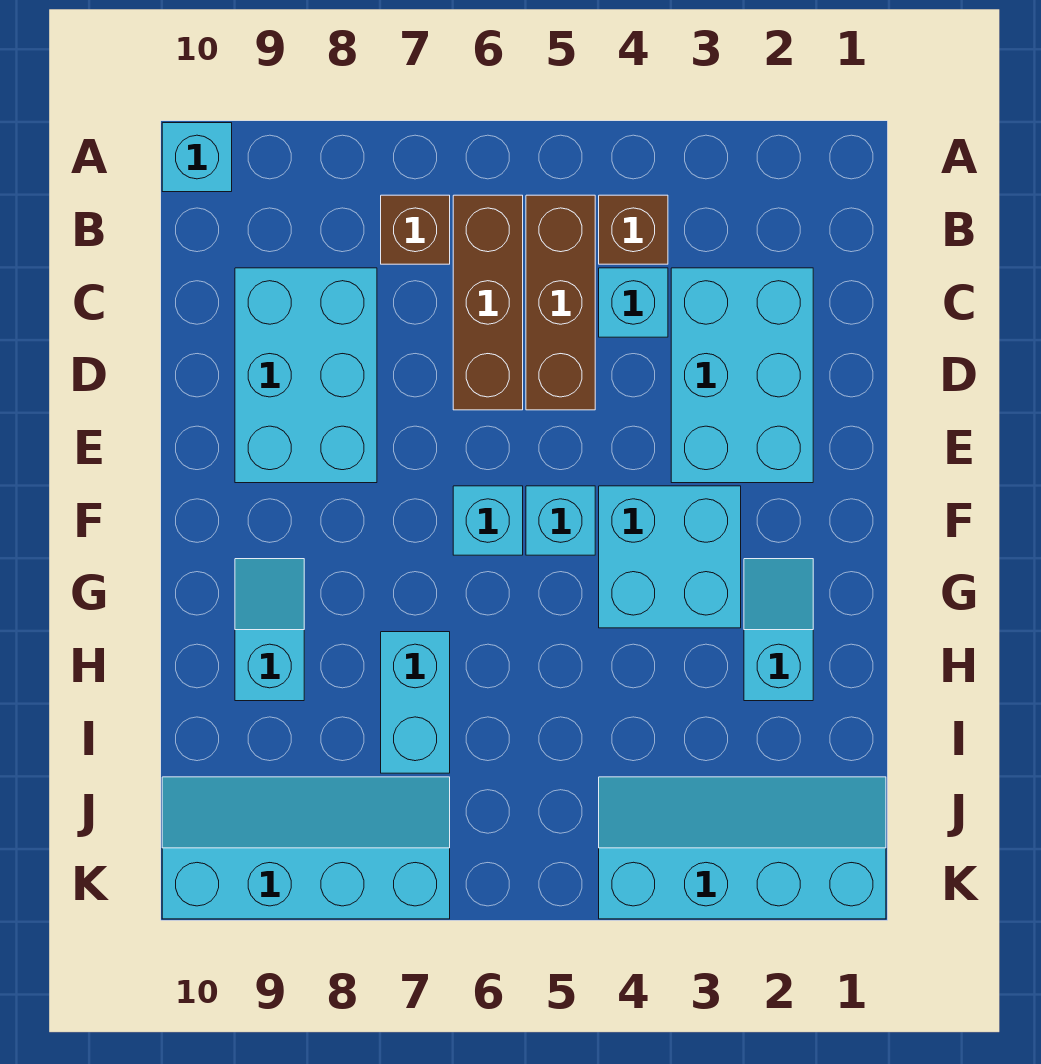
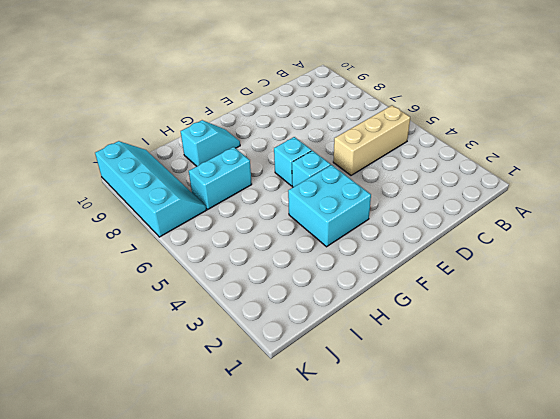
tan brick B5:D5 level 1 -> brown brick B5:D5 level 1
none -> cyan brick A10 level 1
none -> brown brick B4 level 1
none -> brown brick B6:D6 level 1

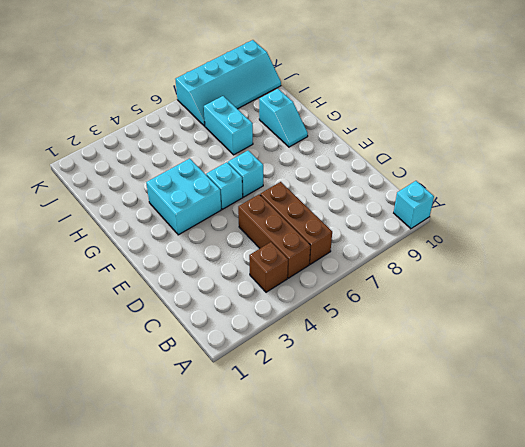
none -> brown brick B7 level 1
none -> cyan brick C2:E3 level 1
none -> cyan brick C4 level 1

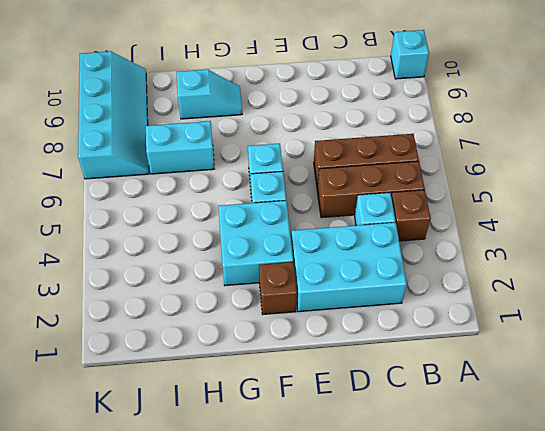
brown brick F2 level 1 -> brown brick B7 level 1
none -> cyan brick C8:E9 level 1
none -> cyan slope G2:H2 level 1 top H
none -> cyan slope J1:K4 level 1 top K

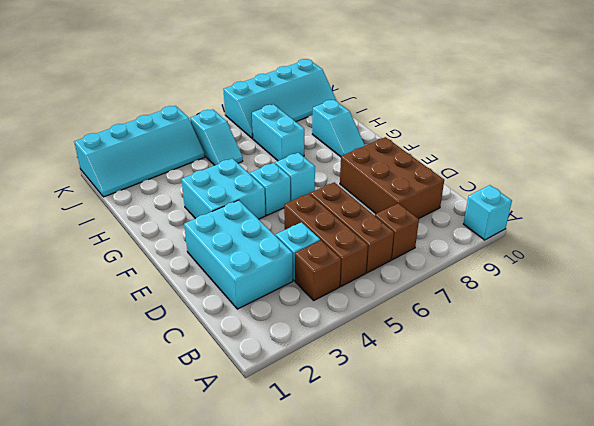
brown brick C8:E9 level 1 -> cyan brick C8:E9 level 1
cyan slope I5:J5 level 1 top J -> cyan slope G2:H2 level 1 top H

